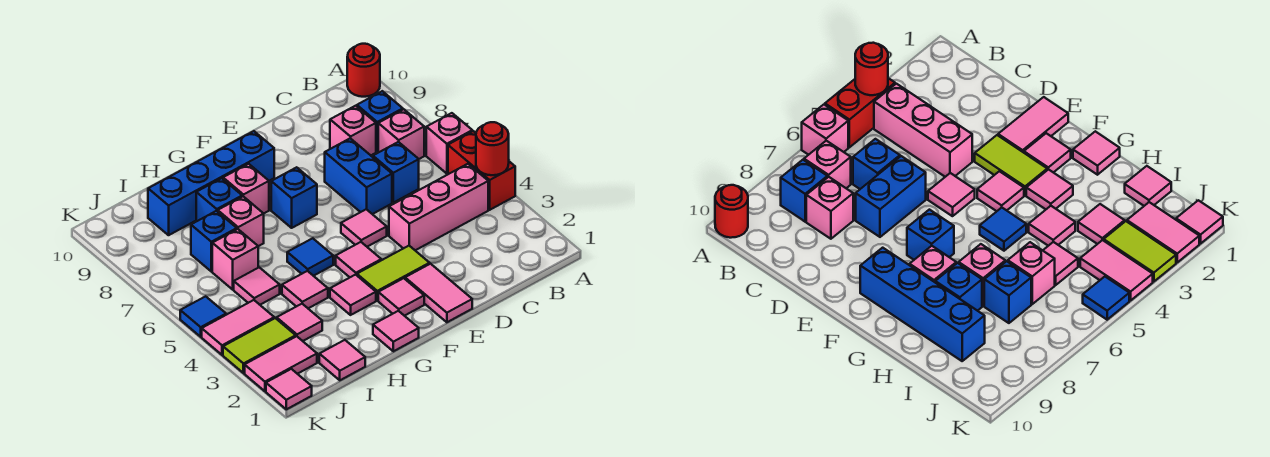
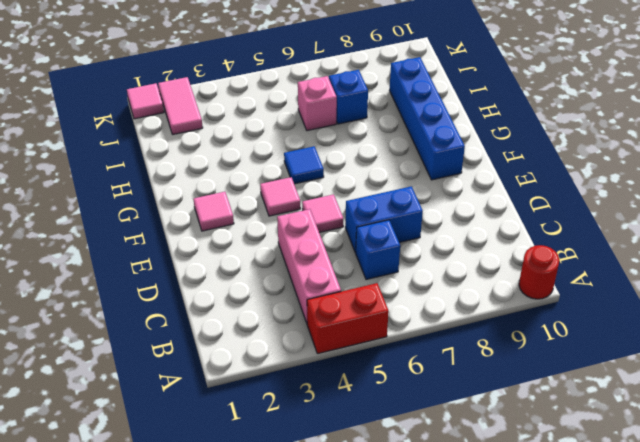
none -> pink brick A6 level 1
none -> pink brick B7 level 1
none -> blue brick B8 level 1
none -> pink brick C8 level 1

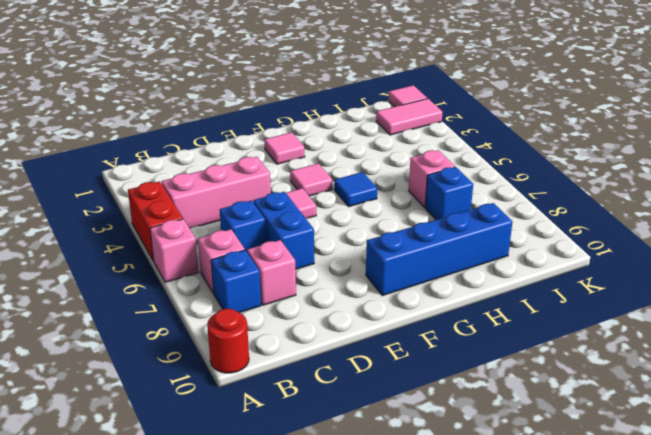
none -> pink tile E1:E2 level 1
none -> lime tile E3:F3 level 1
none -> blue brick F7 level 1
none -> pink tile G1 level 1

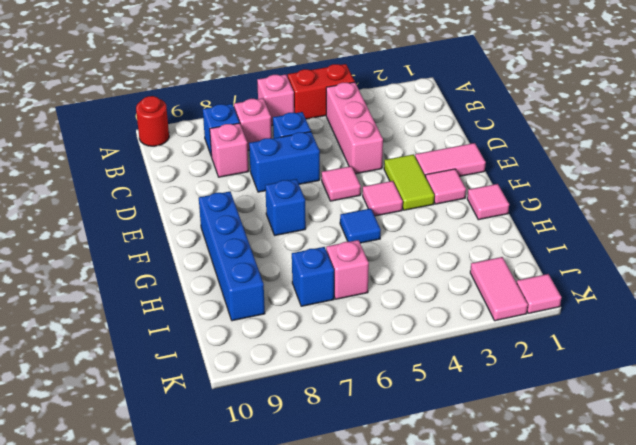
none -> pink tile G3 level 1
none -> pink brick G8 level 1
none -> pink tile H4 level 1
none -> pink brick H7 level 1

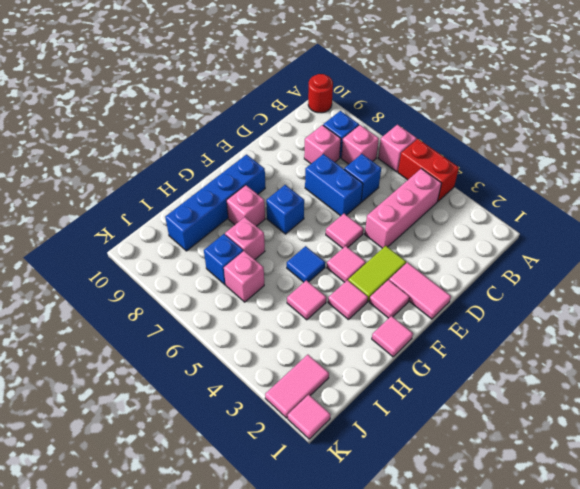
none -> blue brick H8 level 1
none -> pink tile I1 level 1
none -> pink tile I3 level 1
none -> pink tile I5 level 1

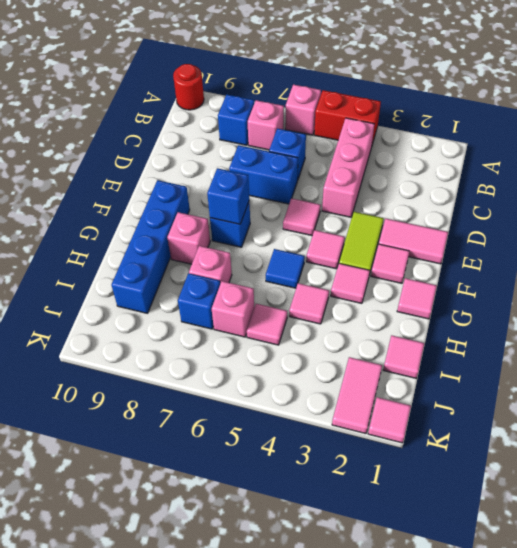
blue brick F7 level 2 -> blue brick H8 level 1
none -> pink brick C8 level 1
none -> pink tile I3 level 1
none -> lime tile J3:K3 level 1
none -> pink tile J4:K4 level 1

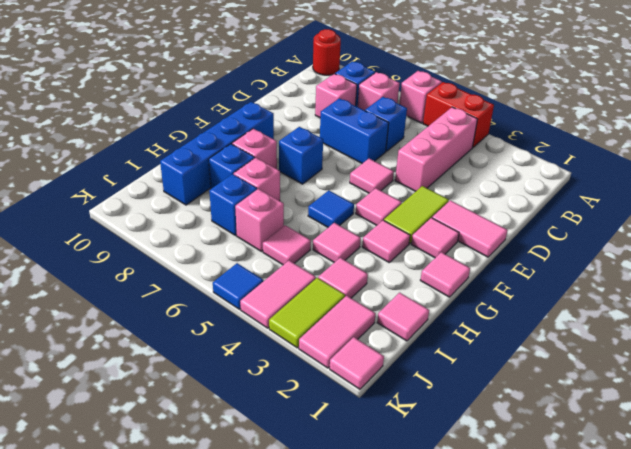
none -> red round brick A4 level 2

